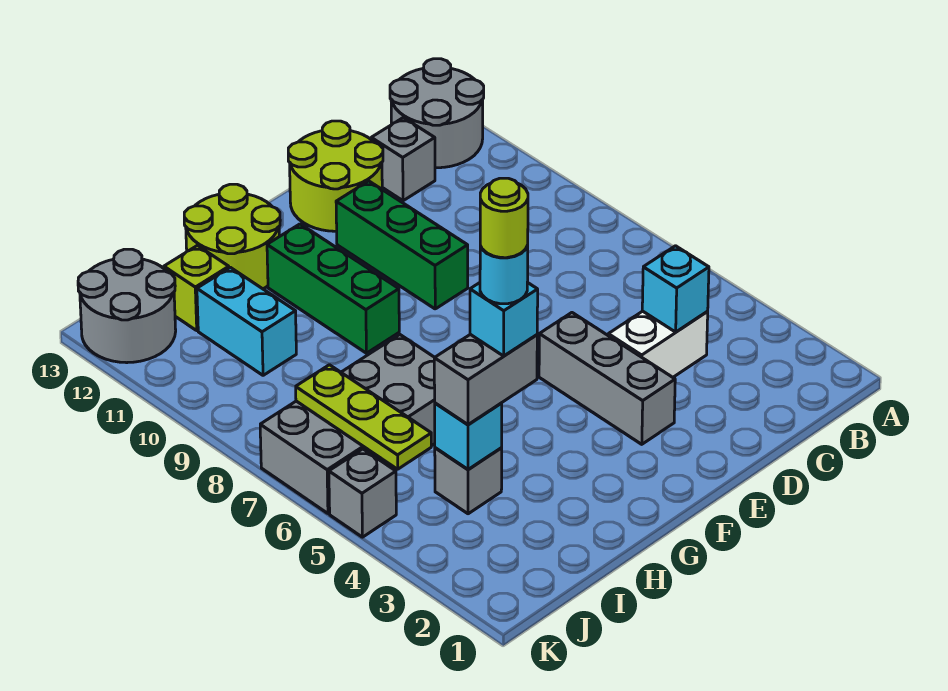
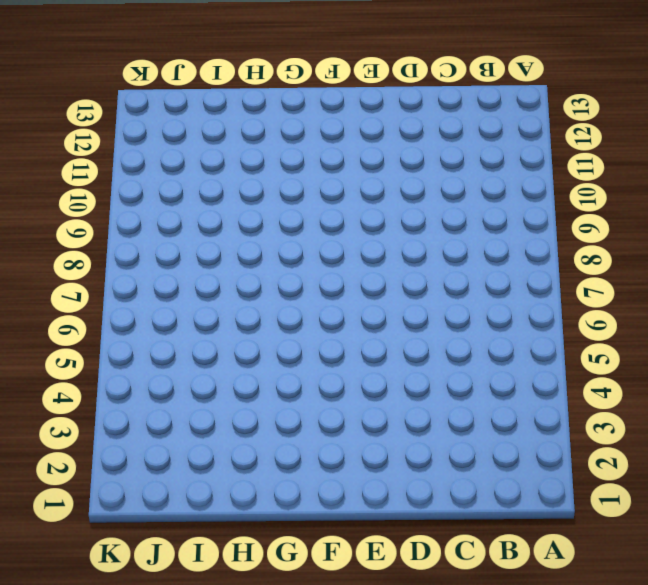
none -> grey round brick A12:B13 level 1
none -> white brick C4:D4 level 1
none -> grey brick C12 level 1

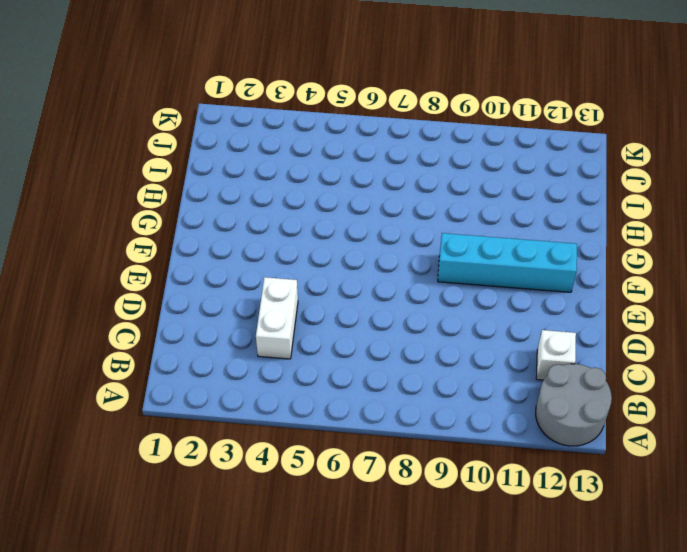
white brick C12 level 1 -> grey brick C12 level 1
cyan brick F9:F12 level 1 -> none
none -> lime round brick D12:E13 level 1
none -> grey brick E3:E5 level 1
none -> green brick E9:E11 level 1

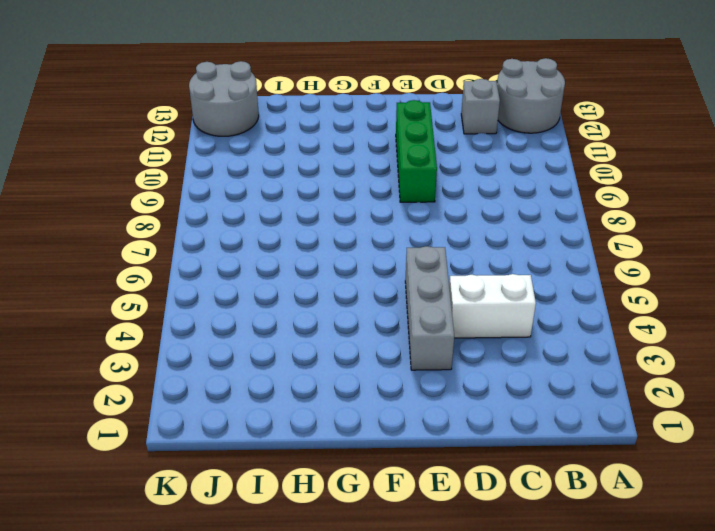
none -> lime round brick D12:E13 level 1
none -> green brick G9:G11 level 1
none -> lime round brick G12:H13 level 1

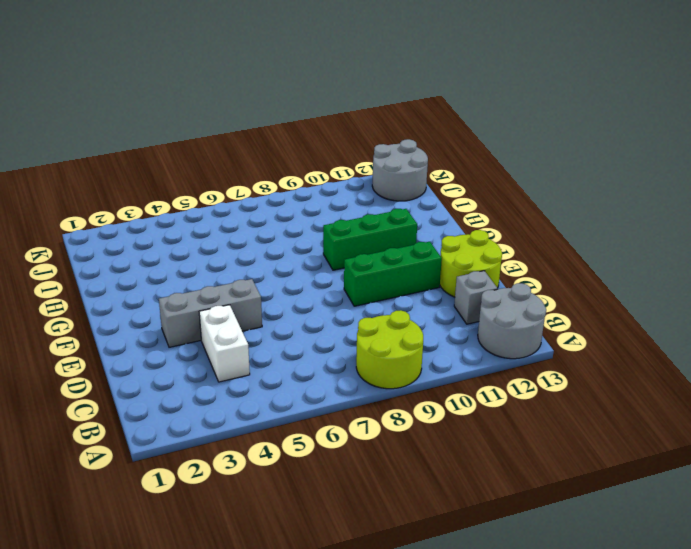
lime round brick A8:B9 level 1 -> lime round brick G12:H13 level 1
none -> grey brick H6:K7 level 1
none -> grey brick I4 level 1
none -> cyan brick I10:I11 level 1

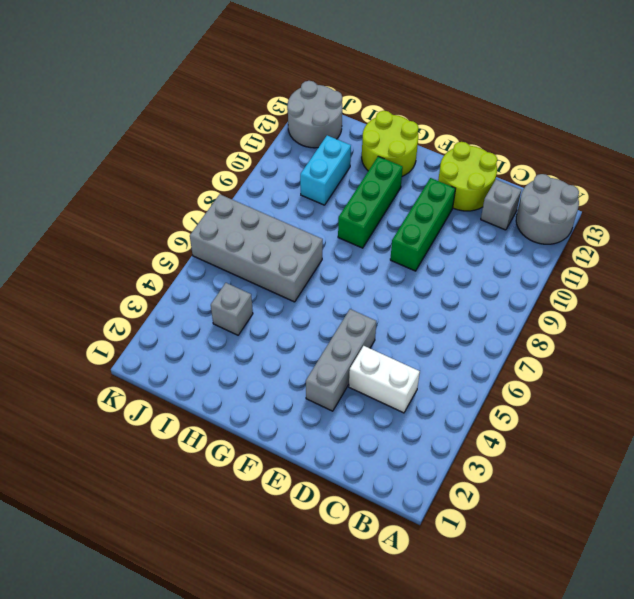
none -> lime brick I12 level 1
none -> grey brick K5 level 1
none -> cyan brick C4 level 2

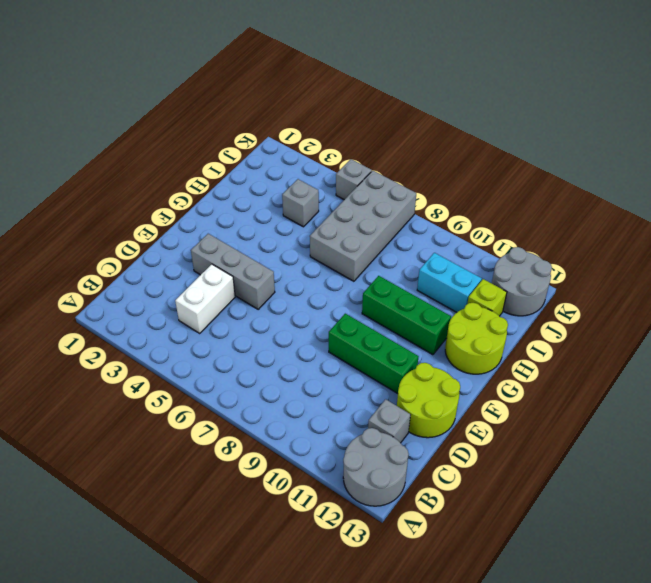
none -> cyan brick C4 level 2
none -> cyan brick I4 level 2
none -> lime plate J5:J7 level 2

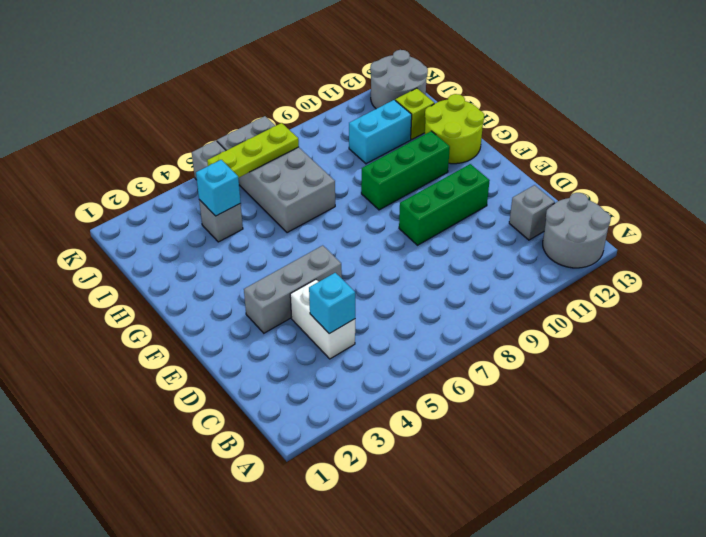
none -> lime round brick D12:E13 level 1
none -> grey brick H4:I4 level 3
none -> cyan brick H4 level 4

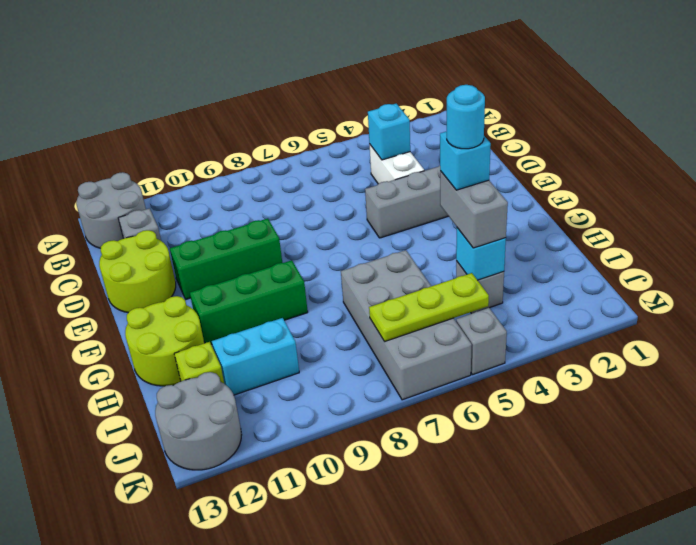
none -> lime round brick H4 level 6

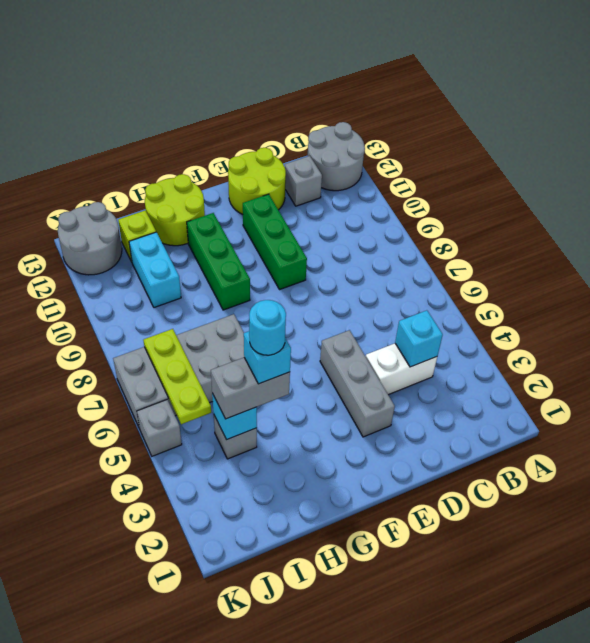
none -> lime round brick H4 level 6

